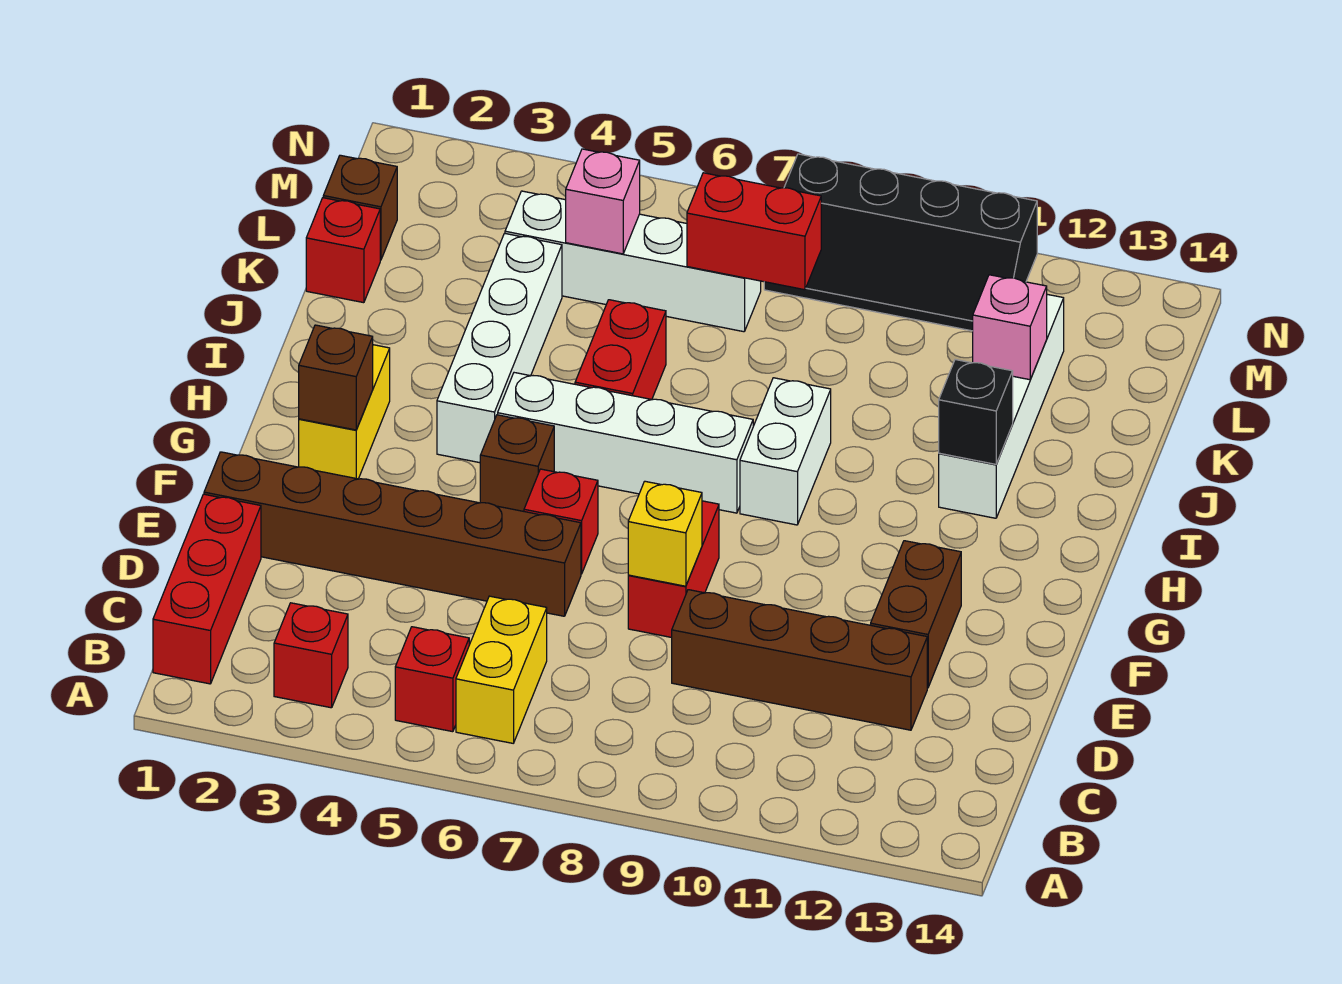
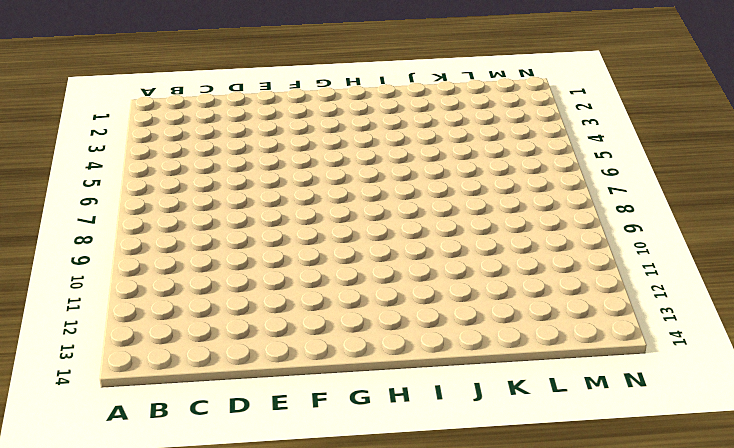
none -> red brick B1:D1 level 1
none -> red brick B3 level 1
none -> red brick B5 level 1

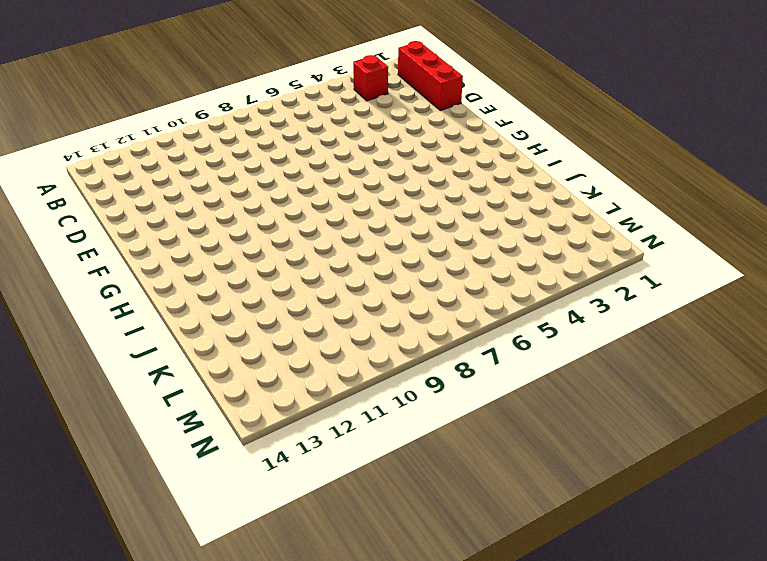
none -> red brick B5 level 1
none -> yellow brick B6:C6 level 1
none -> brown brick D9:D12 level 1

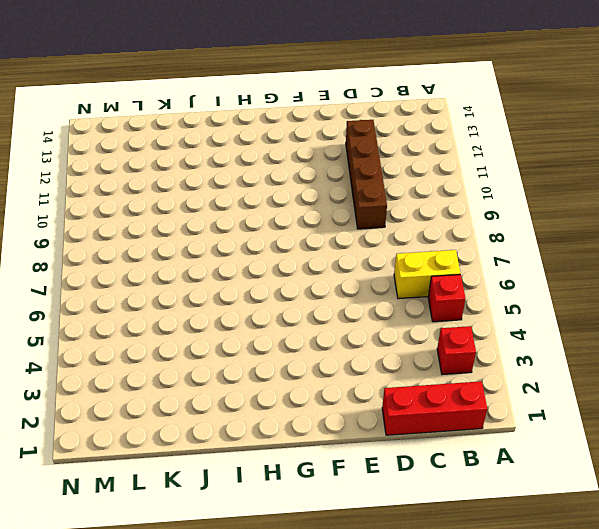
none -> brown brick E1:E6 level 1
none -> red brick E8:F8 level 1
none -> brown brick E12:F12 level 1

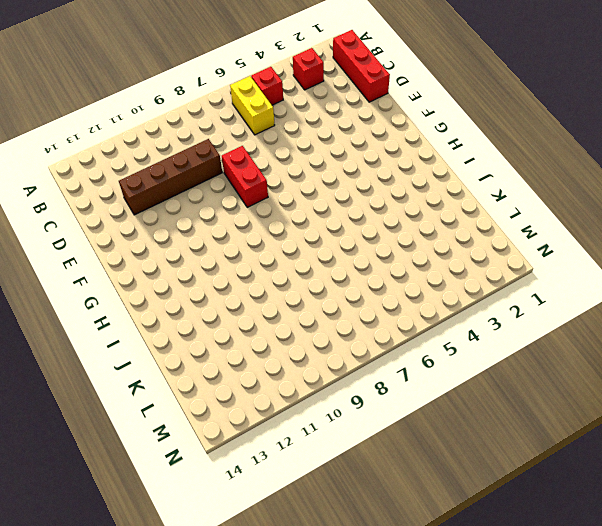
none -> brown brick E1:E6 level 1
none -> brown brick E12:F12 level 1
none -> red brick F6 level 1

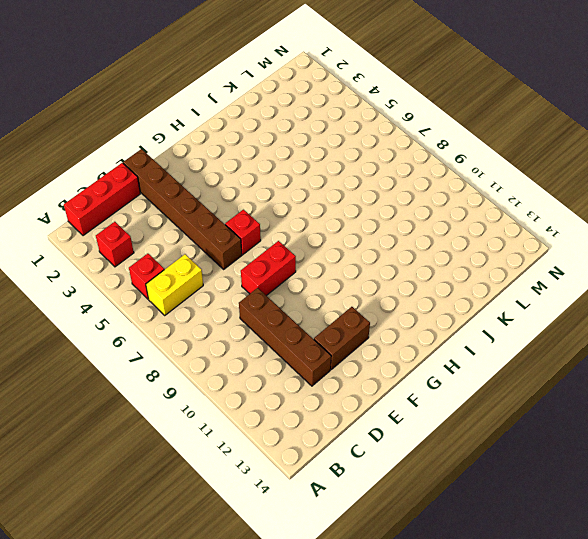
none -> yellow brick G2:H2 level 1
none -> brown brick G5 level 1
none -> white brick H4:K4 level 1

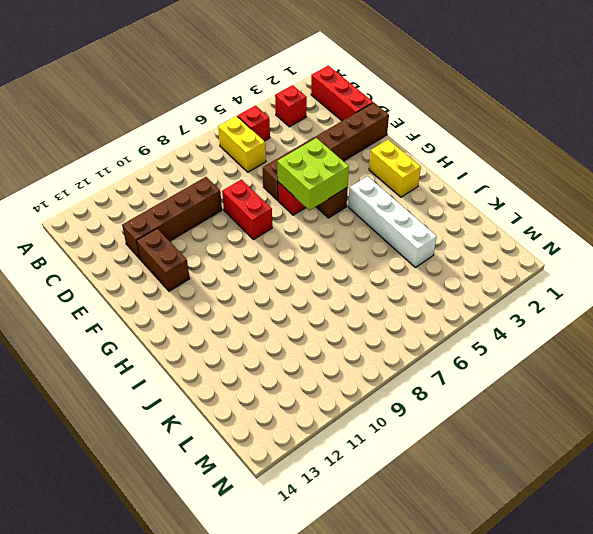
lime brick F5:G6 level 2 -> none
none -> white brick H5:H8 level 1
none -> white brick H9:I9 level 1
none -> red brick I6:J6 level 1

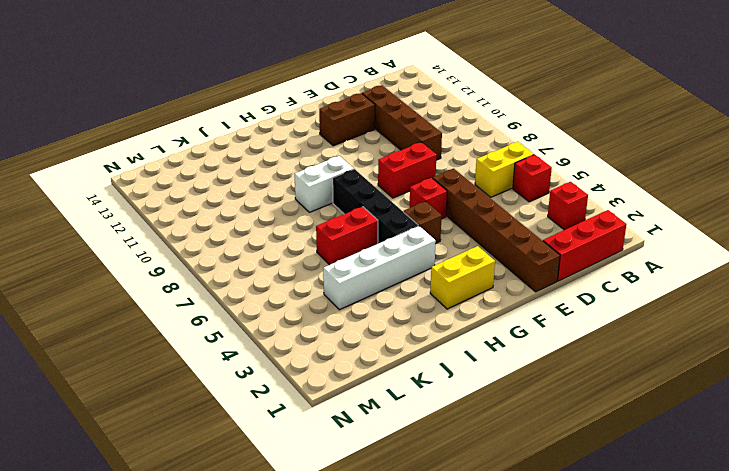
black brick H5:H8 level 1 -> white brick H5:H8 level 1
none -> white brick I12:L12 level 1
none -> red brick K1 level 1
none -> brown brick L1 level 1

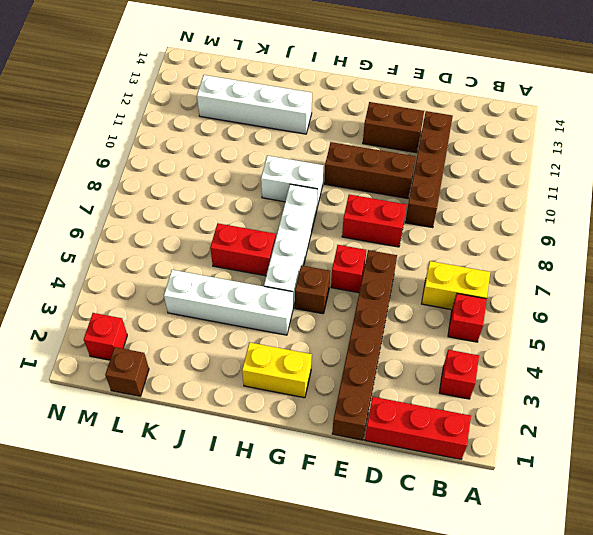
brown brick E10:G10 level 1 -> none
red brick M2 level 1 -> red brick K1 level 1
none -> white brick L4:L7 level 1
none -> black slope M8:N11 level 1 top N
none -> yellow brick E8 level 2

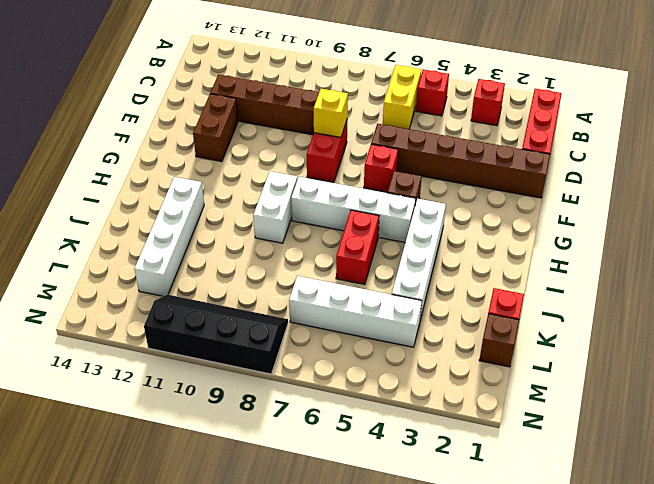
none -> yellow brick G2:H2 level 1
none -> brown brick G2 level 2
none -> black brick I12 level 2

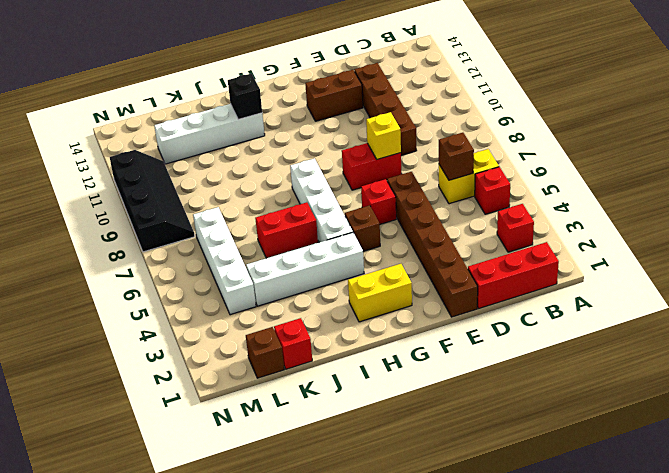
brown brick C6 level 2 -> brown brick G2 level 2
none -> white brick H9:I9 level 1
none -> pink brick K12 level 2
none -> pink brick L5 level 2

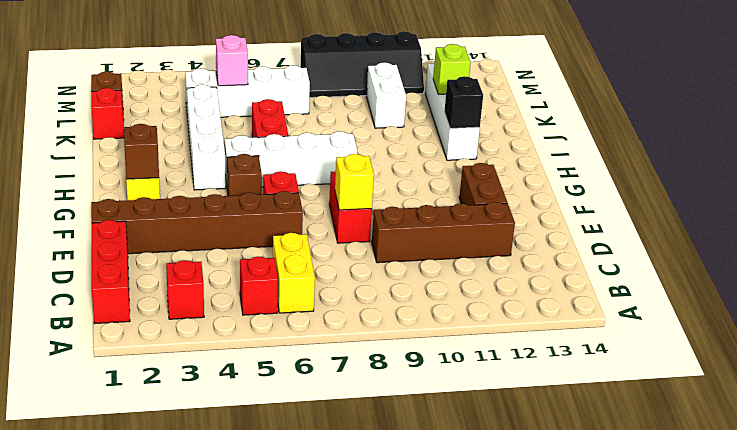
white brick K10:L10 level 1 -> white brick H9:I9 level 1
lime brick K12 level 2 -> pink brick K12 level 2
none -> red brick L7:L8 level 2

